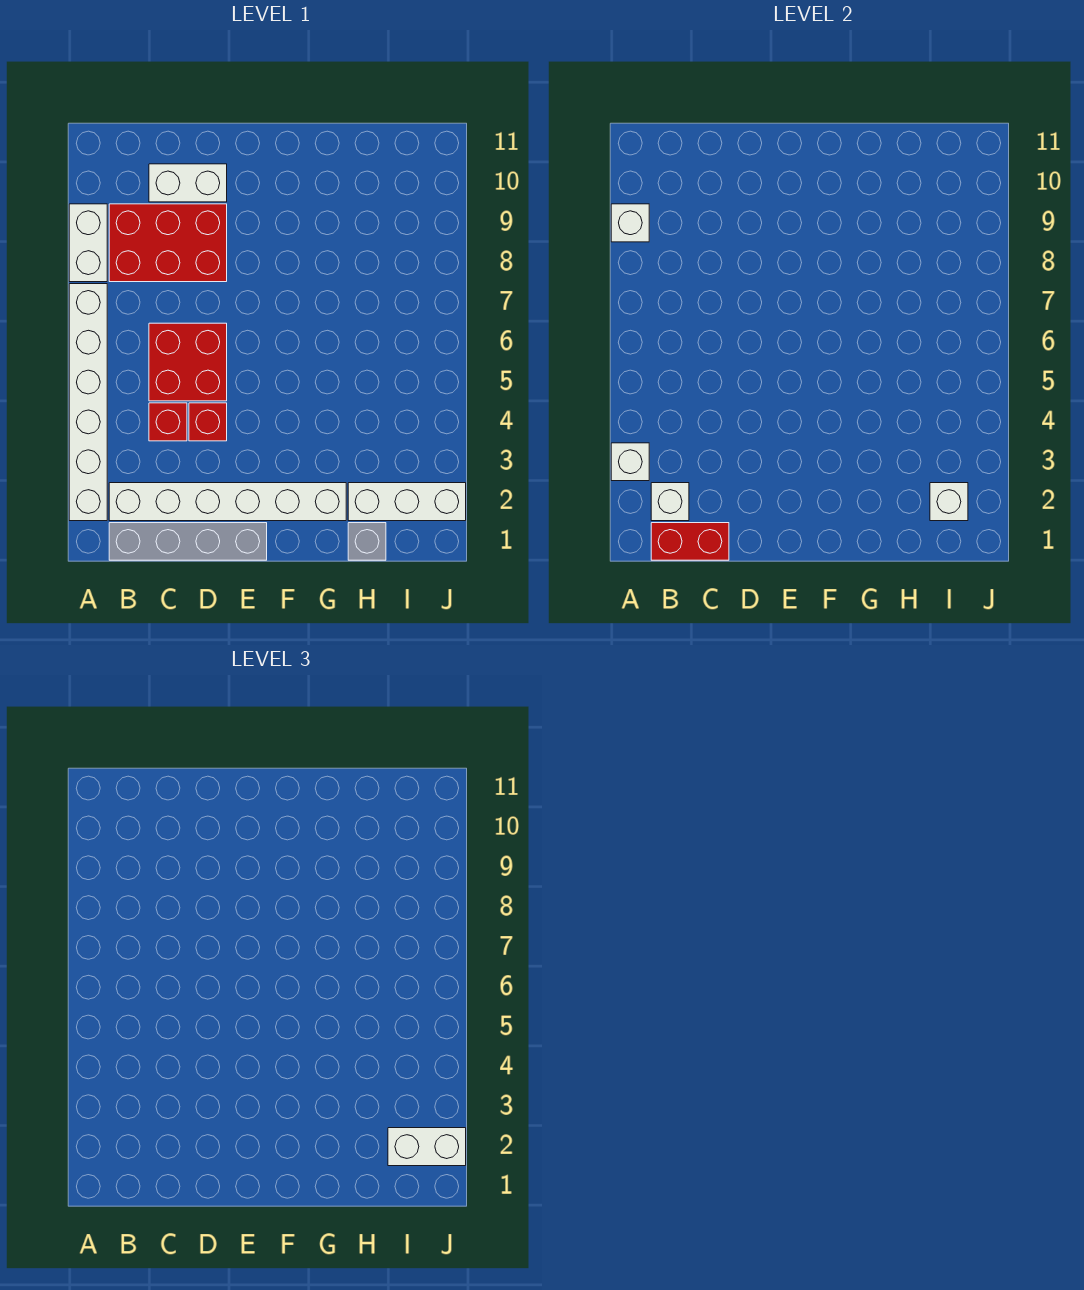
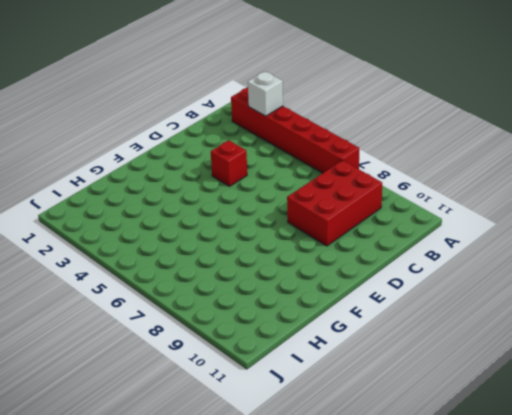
red brick A2:A7 level 1 -> white brick A2:A7 level 1
none -> white brick A8:A9 level 1
none -> grey brick B1:E1 level 1
none -> white brick B2:G2 level 1

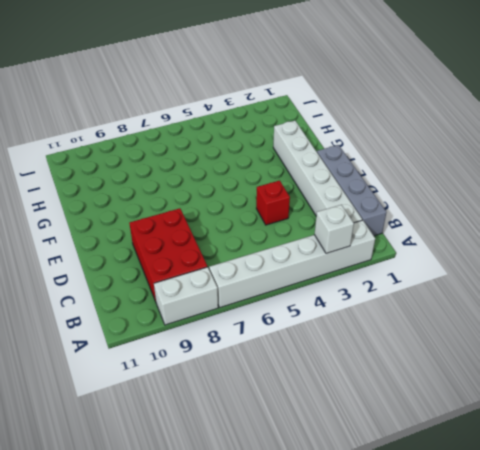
none -> red brick C4 level 1
none -> red brick C5:D6 level 1
none -> white brick C10:D10 level 1

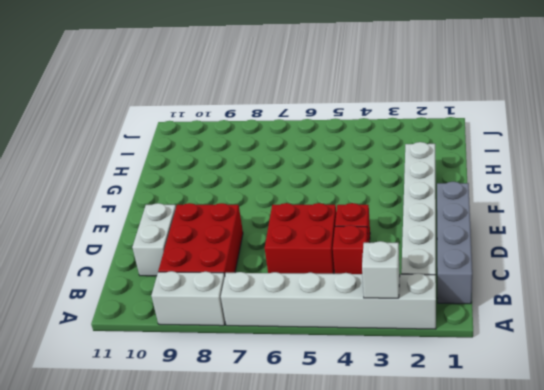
none -> grey brick H1 level 1
none -> white brick H2:J2 level 1
none -> white brick A9 level 2

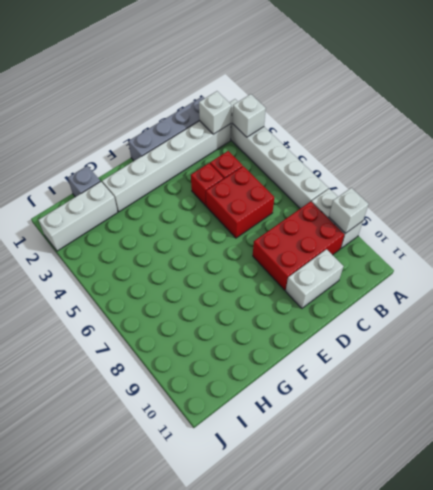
none -> red brick B1:C1 level 2
none -> white brick I2 level 2
none -> white brick I2:J2 level 3

